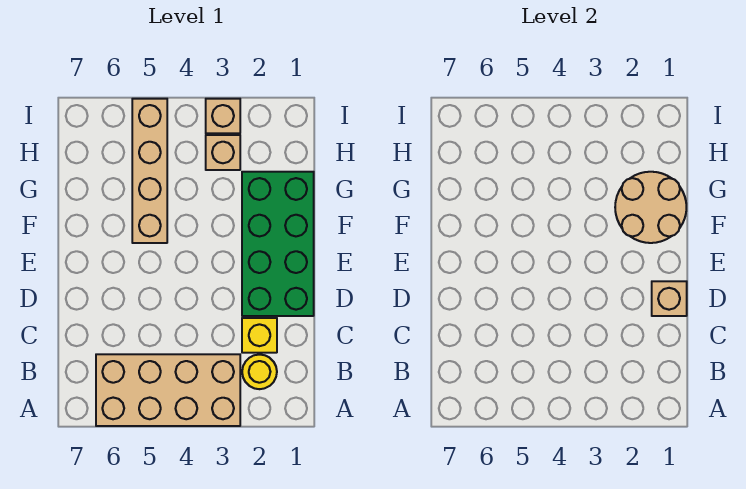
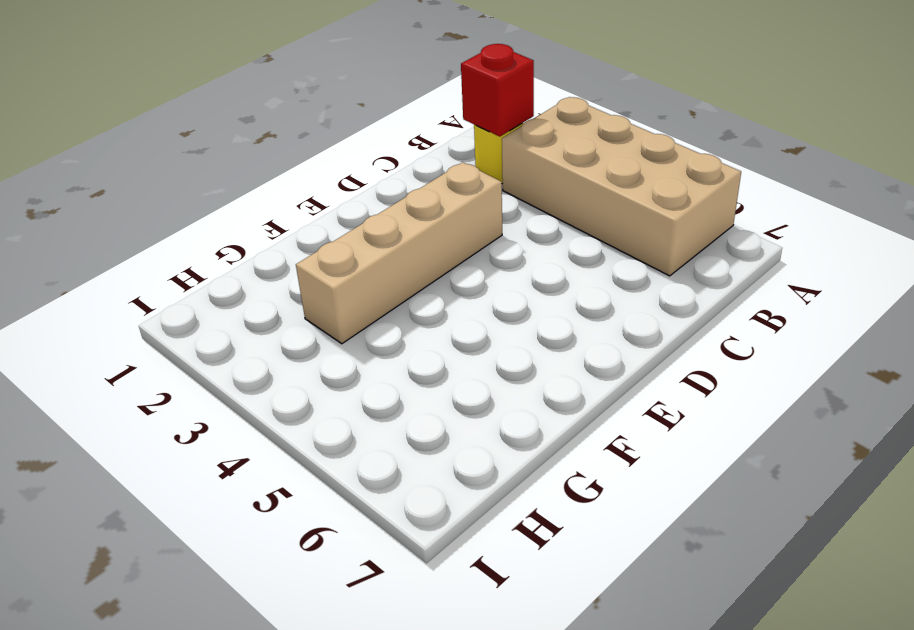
red brick B2 level 2 -> none
tan brick D3:G3 level 1 -> tan brick F5:I5 level 1
none -> yellow brick C2 level 1
none -> green brick D1:G2 level 1

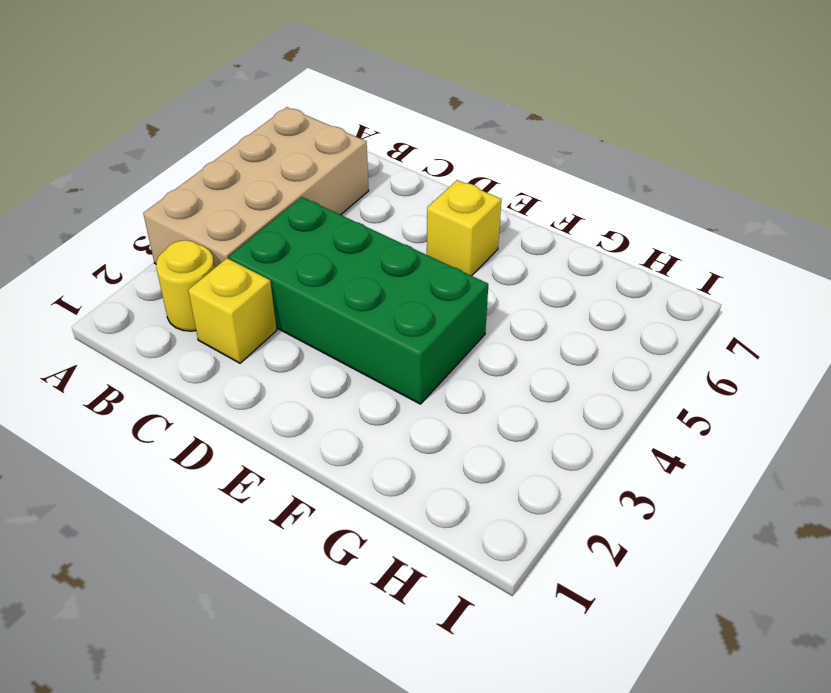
green brick C3:F4 level 1 -> green brick D1:G2 level 1
yellow brick E6 level 1 -> none
none -> tan brick F5:I5 level 1
none -> tan brick H3 level 1

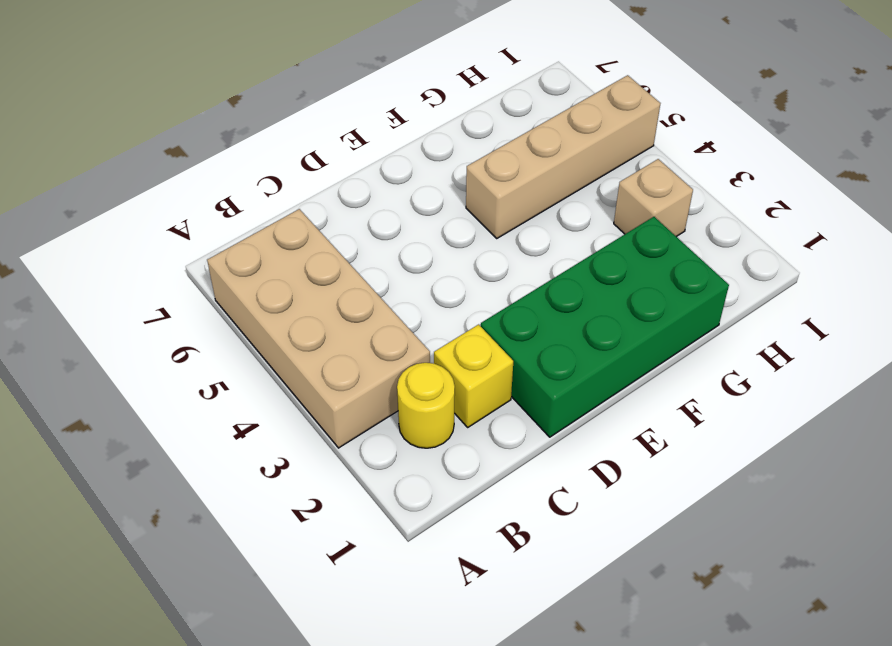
none -> tan brick I3 level 1
none -> tan brick D1 level 2

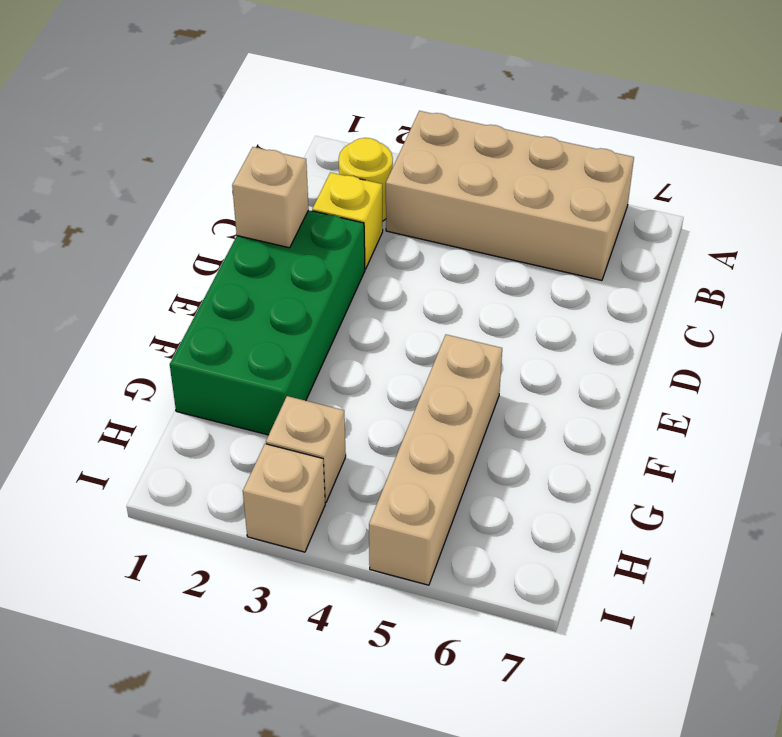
none -> tan round brick F1:G2 level 2

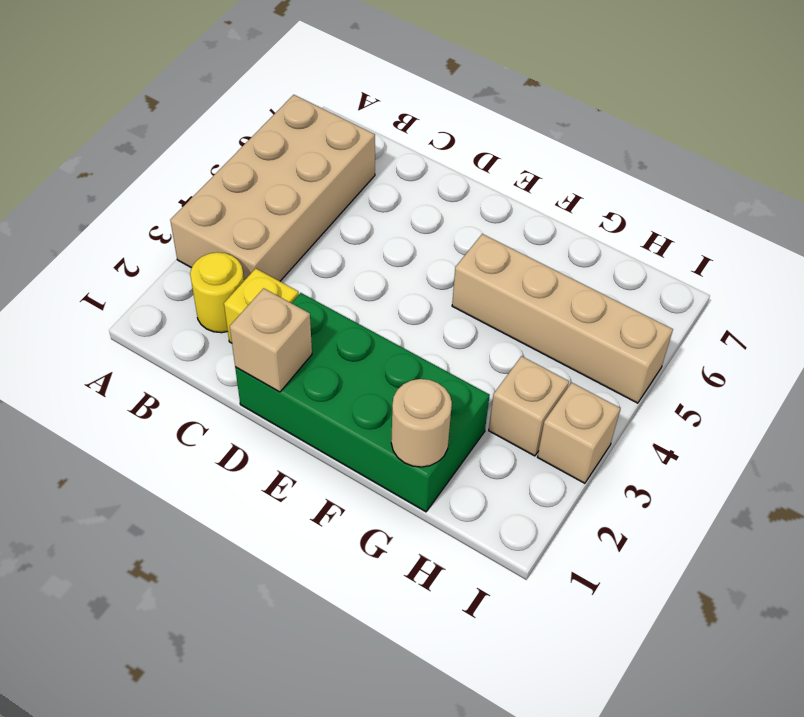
tan round brick G1 level 2 -> tan round brick F1:G2 level 2

